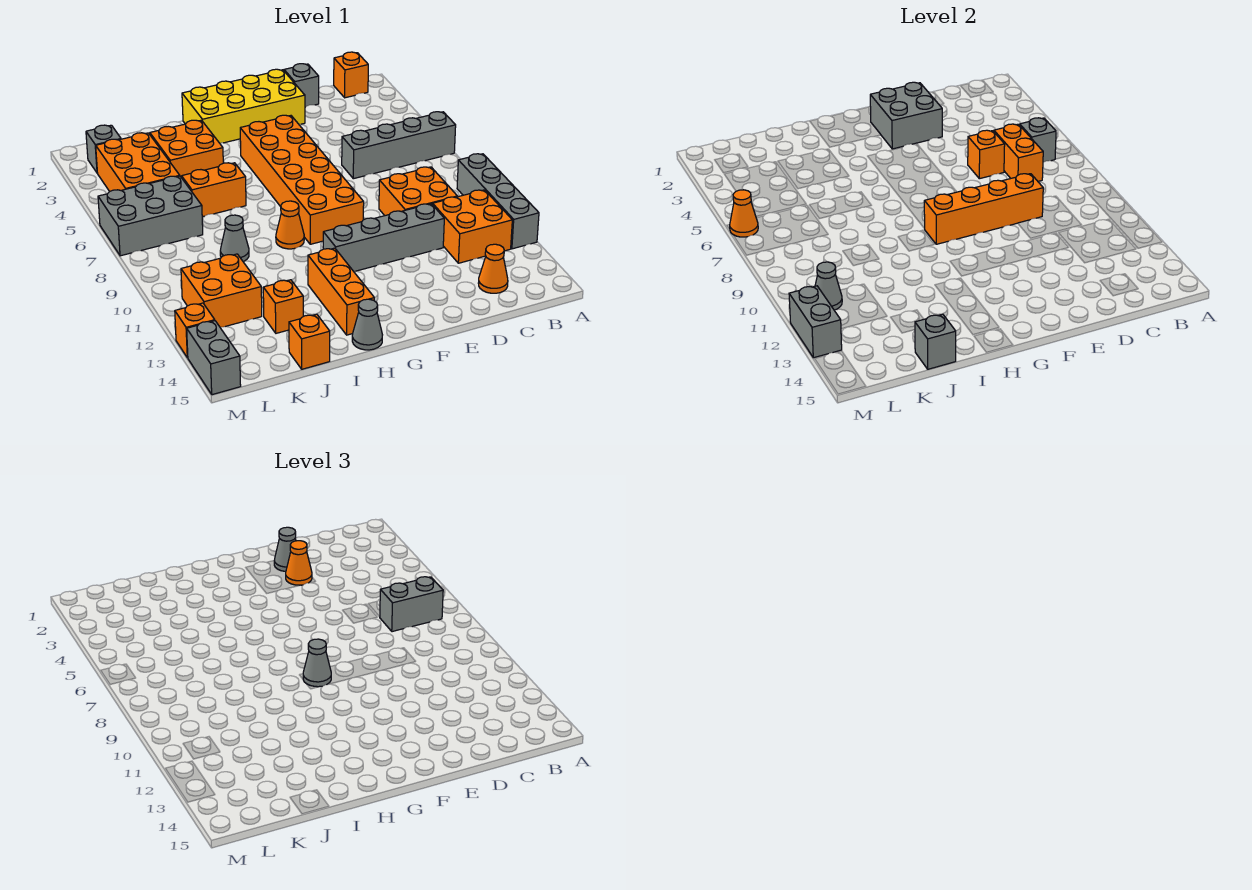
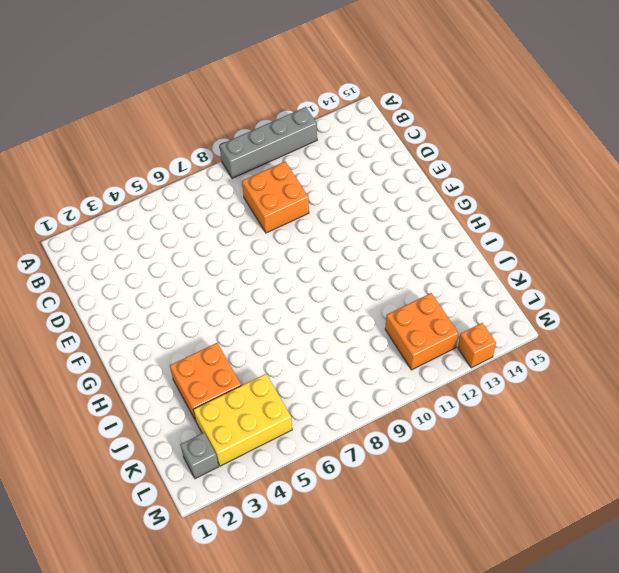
yellow brick K3:L5 level 1 -> orange brick K3:L5 level 1
none -> grey brick A6:D6 level 1
none -> orange brick B1 level 1
none -> orange brick B11:C12 level 1
none -> orange cone C14 level 1

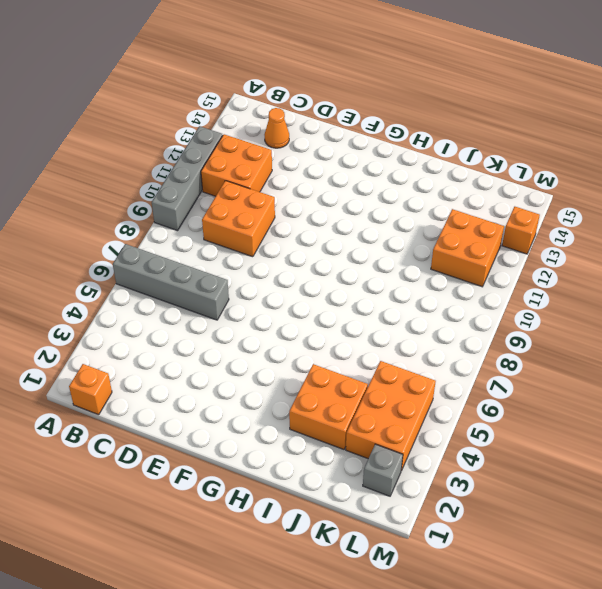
none -> grey brick D1 level 1
none -> grey brick D11:G11 level 1
none -> yellow brick E1:H2 level 1
none -> orange brick F4:G9 level 1

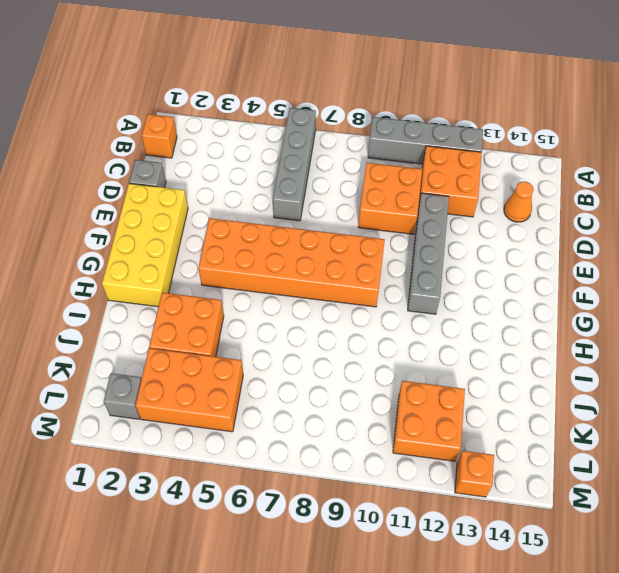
none -> orange cone H9 level 1
none -> orange brick H12:H14 level 1
none -> grey cone H15 level 1
none -> orange brick I6:J6 level 1

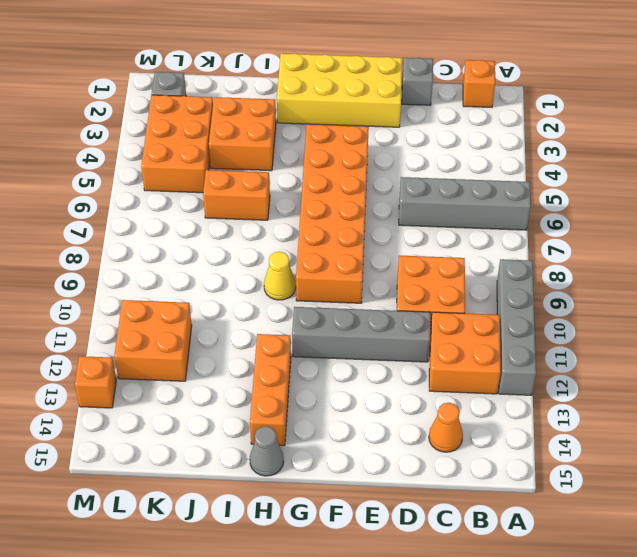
yellow cone H9 level 1 -> orange cone H9 level 1
none -> grey cone J9 level 1
none -> orange brick J13 level 1
none -> orange brick J15 level 1
none -> grey brick K6:M7 level 1

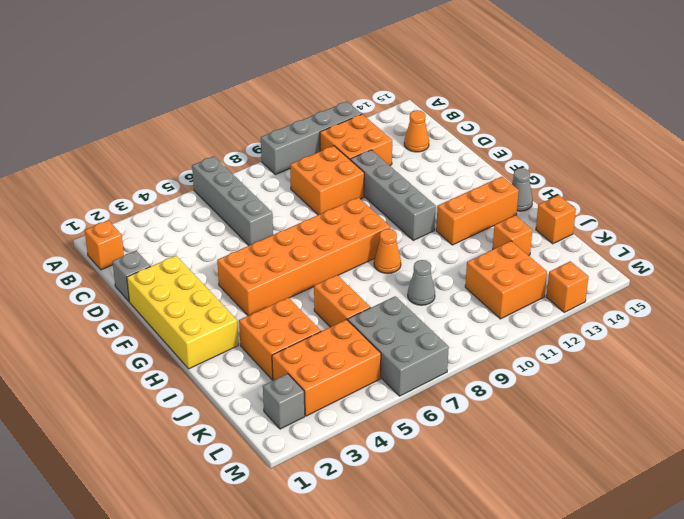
none -> grey brick M14:M15 level 1
none -> grey brick B6 level 2
none -> orange brick C6:C7 level 2
none -> orange brick D6 level 2

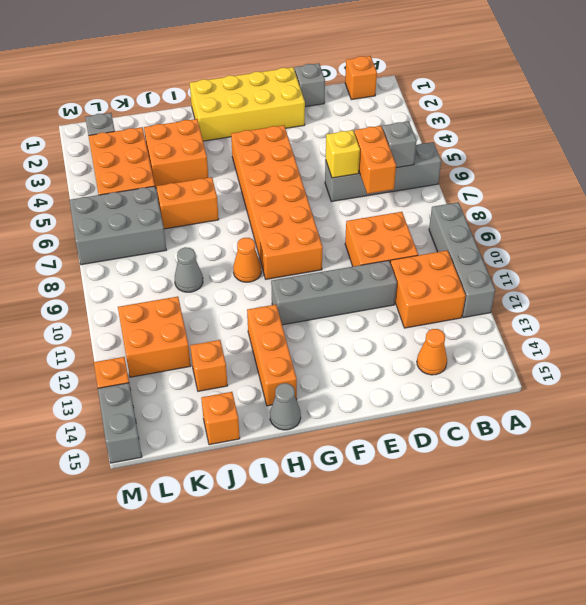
yellow brick D6 level 2 -> orange brick D6 level 2
none -> orange brick D9:G9 level 2
none -> grey brick E2:F3 level 2
none -> grey brick J15 level 2
none -> grey cone L11 level 2

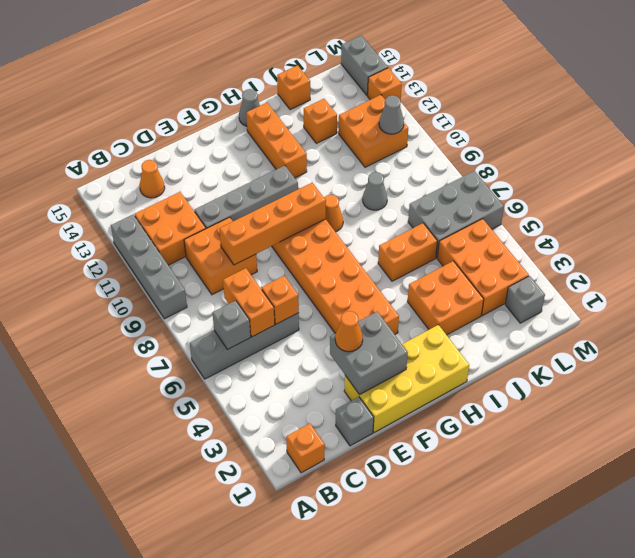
none -> grey brick J15 level 2
none -> orange cone M6 level 2
none -> grey brick M12:M13 level 2
none -> grey brick B7:C7 level 3

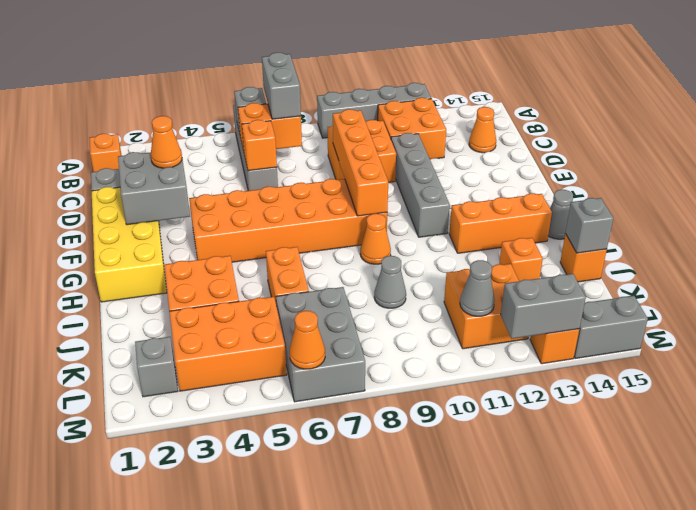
none -> grey cone E2 level 3
none -> grey cone G9 level 3

